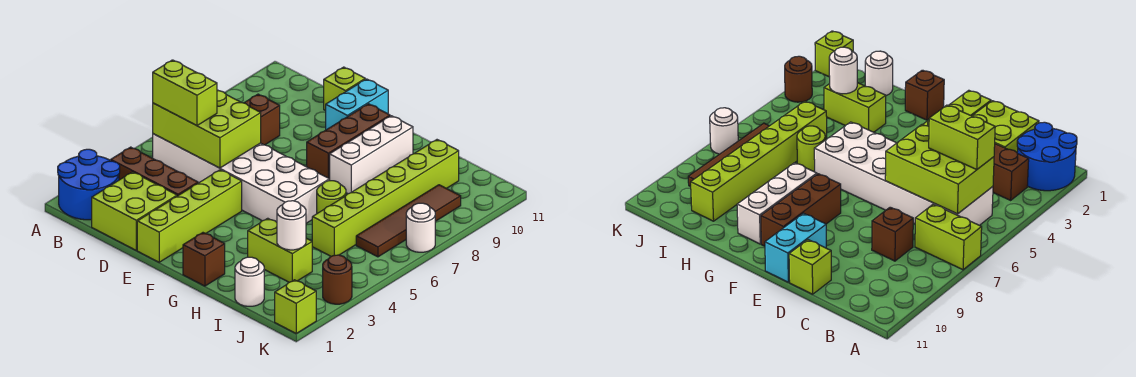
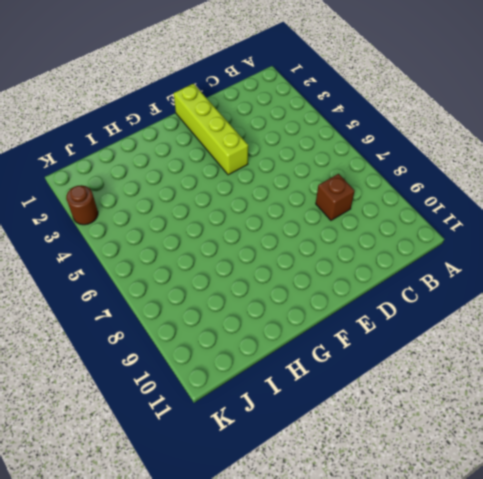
none -> blue round brick A1:B2 level 1
none -> lime brick A7:B7 level 1
none -> brown brick B3:D3 level 1

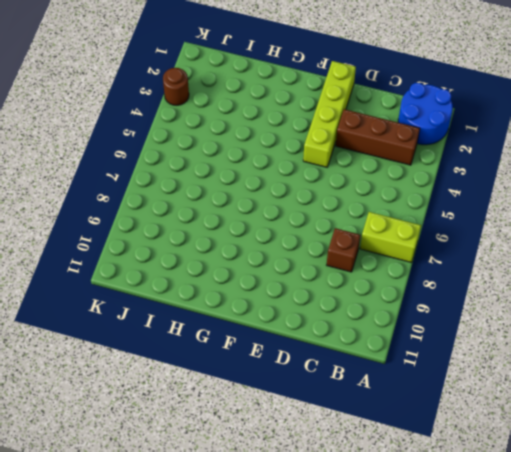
none -> white brick B5:G6 level 1
none -> lime brick C1:D2 level 1
none -> lime brick D11 level 1

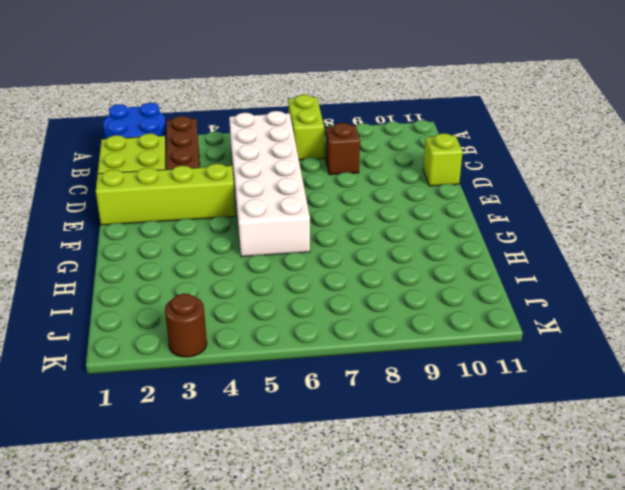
none -> cyan brick E10:E11 level 1
none -> brown brick F8:F10 level 1
none -> brown brick G1 level 1

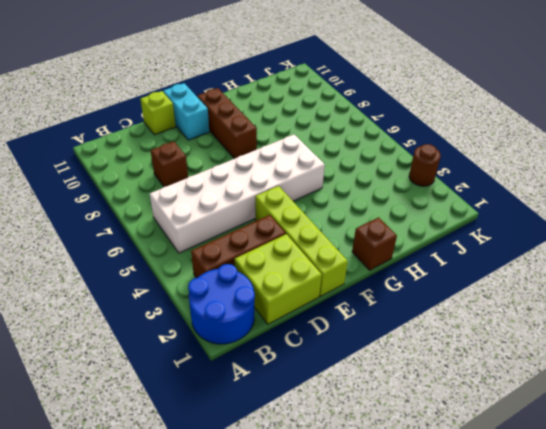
none -> lime brick A7:B7 level 1
none -> white brick G8:G10 level 1
none -> lime brick H3:I3 level 1

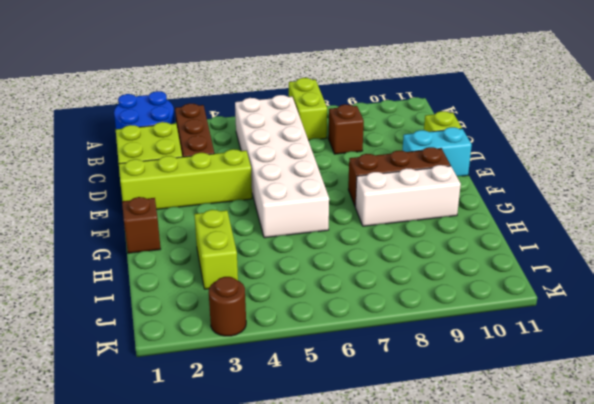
none -> lime round brick H6 level 1
none -> white round brick I1 level 1
none -> lime brick I5:I10 level 1

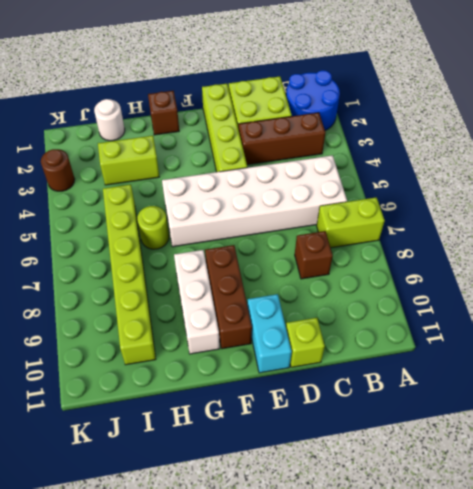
none -> brown tile J6:J9 level 1
none -> lime brick K1 level 1
none -> white round brick K7 level 1

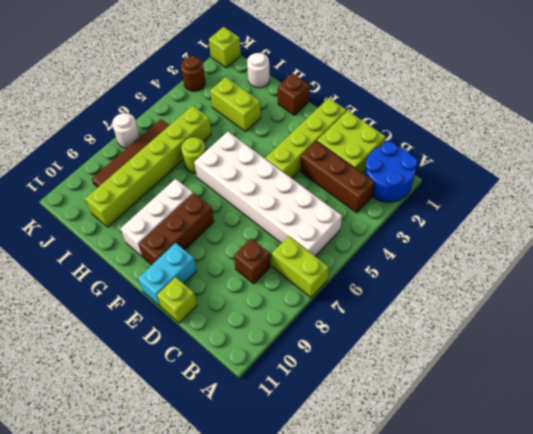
none -> lime brick B5:D6 level 2
none -> white round brick I3 level 2
none -> lime brick B5:C5 level 3

